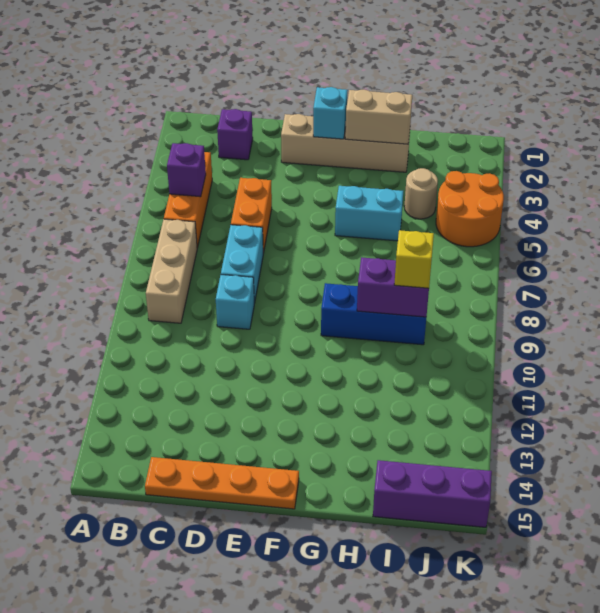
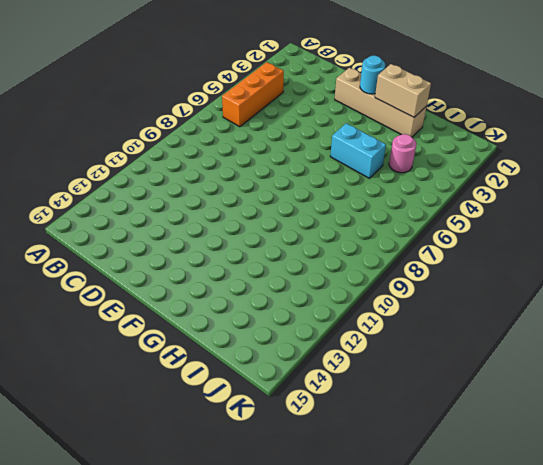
cyan round brick F2 level 2 -> cyan brick F2 level 2
pink round brick I4 level 1 -> tan round brick I4 level 1
none -> tan brick B7:B9 level 1
none -> purple brick C2 level 1
none -> orange plate C15:F15 level 1

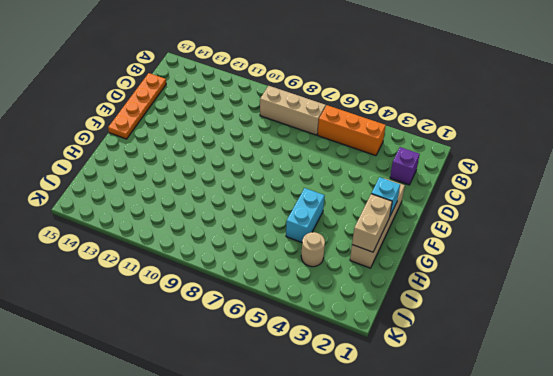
none -> orange brick D5:D6 level 1
none -> cyan brick D7:D8 level 1
none -> cyan brick D9 level 1

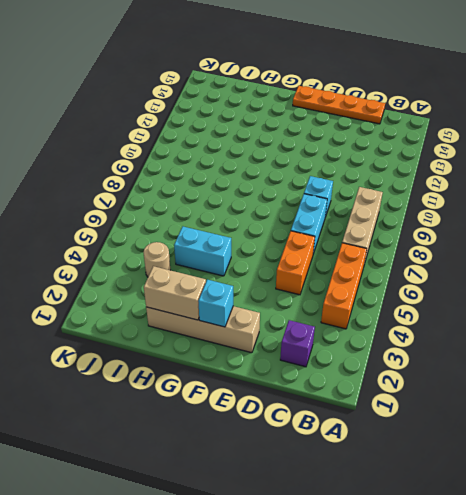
none -> blue brick G9:I9 level 1
none -> purple brick I15:K15 level 1
none -> orange round brick J4:K5 level 1

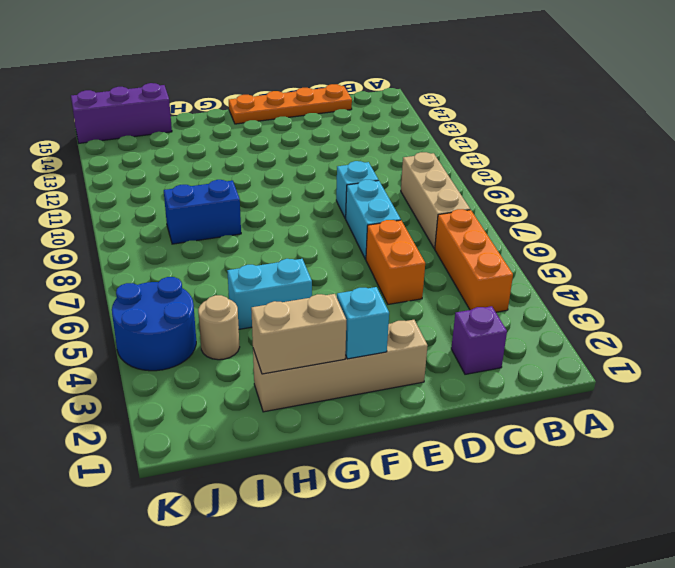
blue brick H9:I9 level 1 -> blue brick G9:I9 level 1
blue round brick J4:K5 level 1 -> orange round brick J4:K5 level 1
none -> purple brick B5 level 2
none -> purple brick H9:I9 level 2
none -> yellow brick I9 level 3

